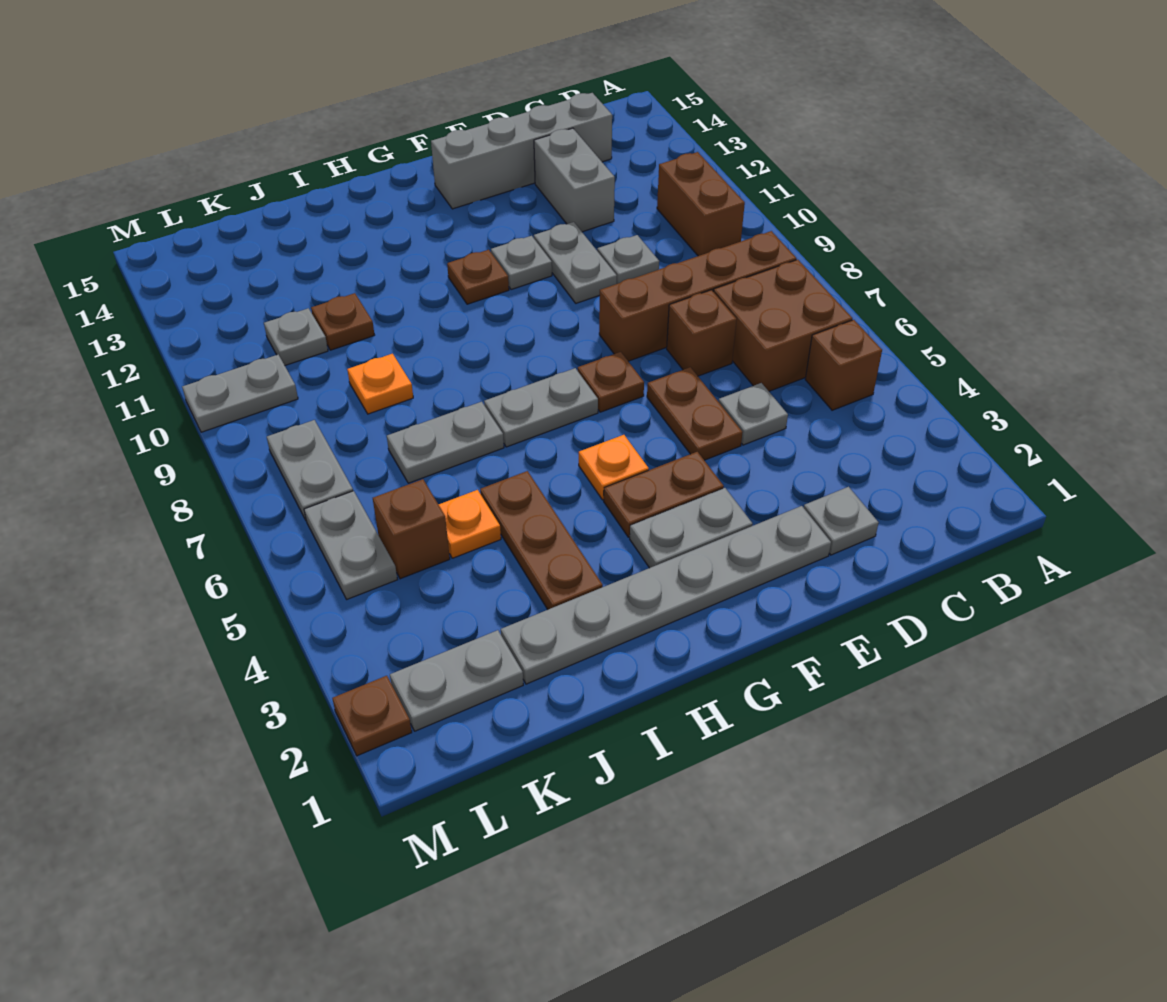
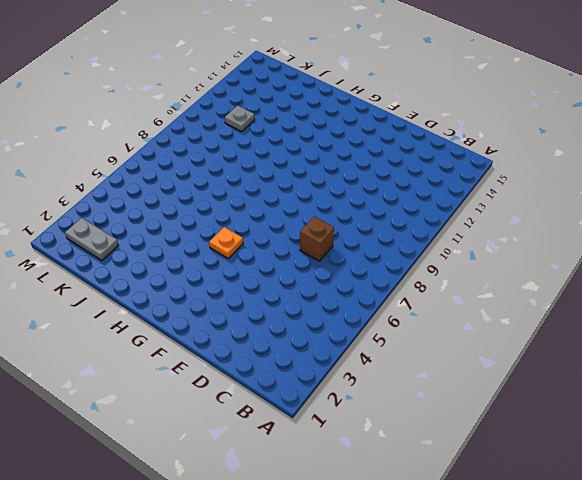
none -> brown brick B5 level 1
none -> brown brick B6:C7 level 1
none -> brown brick B8:E8 level 1
none -> brown brick B10:B11 level 1

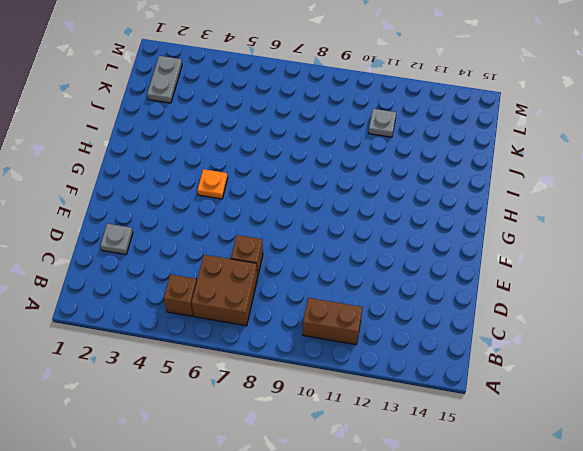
none -> brown brick B8:E8 level 1
none -> grey brick C14:F14 level 1
none -> grey plate D5 level 1
none -> grey plate D10 level 1

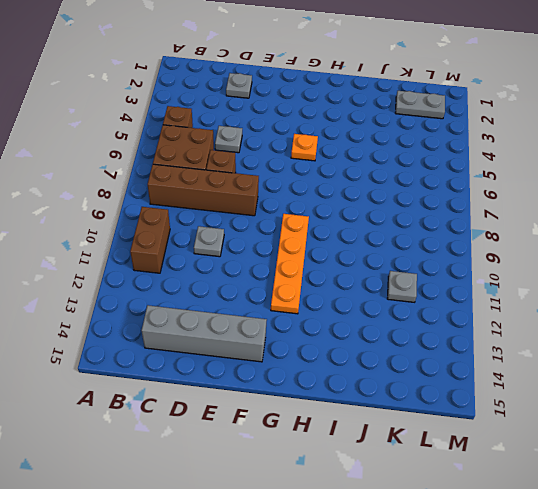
orange plate G9:G12 level 1 -> brown plate G11 level 1
none -> grey brick D12:D13 level 1
none -> grey plate E2:J2 level 1
none -> brown plate E5:E6 level 1
none -> grey plate E10:E11 level 1

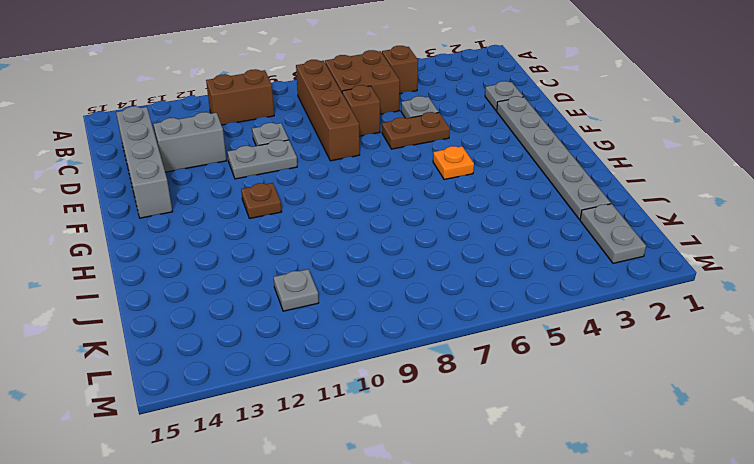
none -> grey plate F3:G3 level 1
none -> brown plate F4:G4 level 1
none -> brown plate F7 level 1
none -> grey plate F11 level 1

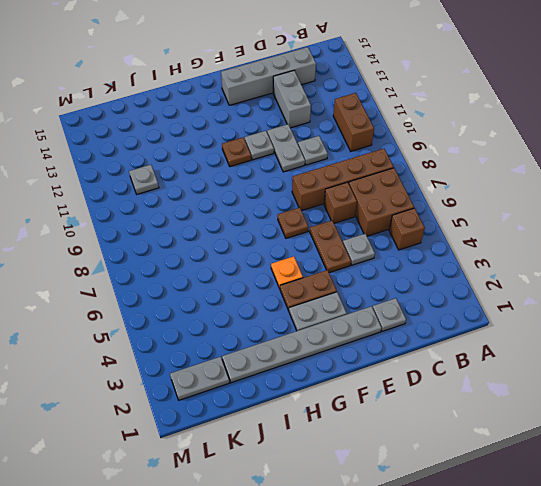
none -> grey plate G7:H7 level 1
none -> brown plate I3:I5 level 1
none -> grey plate I7:J7 level 1
none -> orange plate J5 level 1

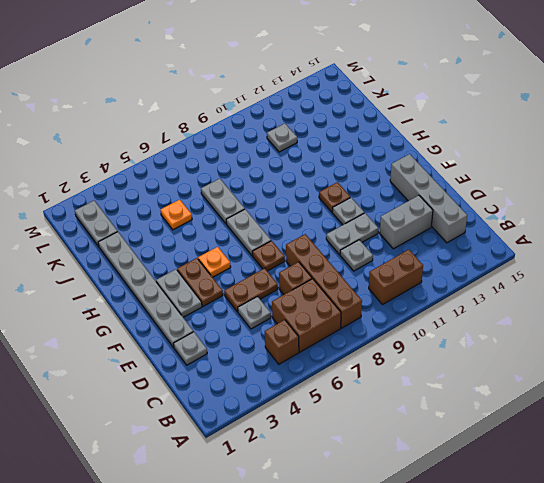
none -> brown plate I3:I5 level 1
none -> orange plate J9 level 1
none -> brown plate J11 level 1
none -> brown brick K5 level 1

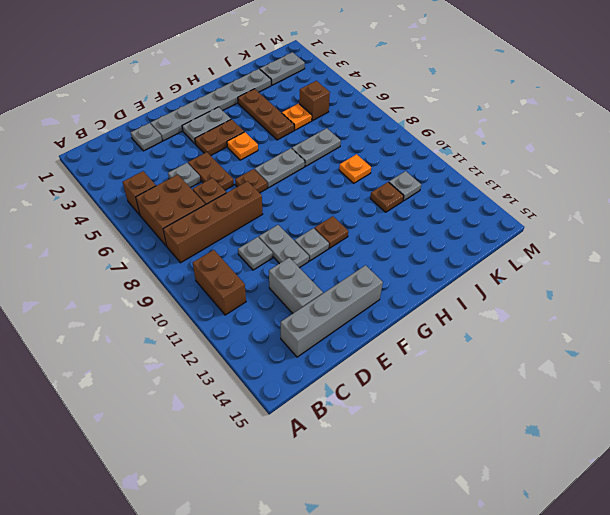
none -> grey plate L5:L6 level 1
none -> grey plate L7:L8 level 1
none -> grey plate L10:M10 level 1
none -> brown plate M2 level 1

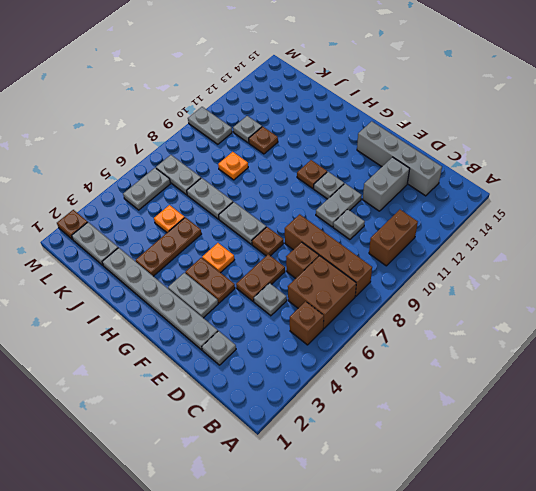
grey plate K7:L7 level 1 -> grey plate L7:L8 level 1
none -> brown brick K5 level 1

